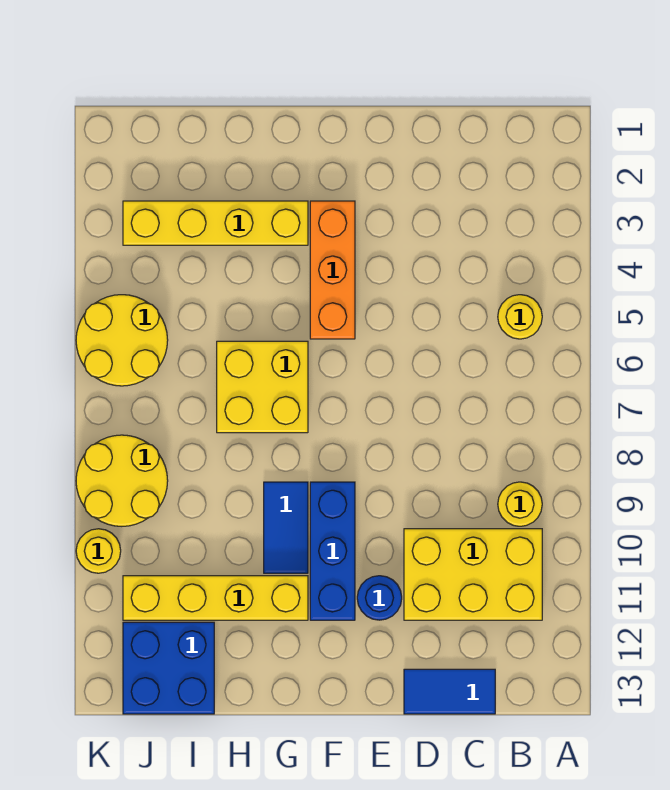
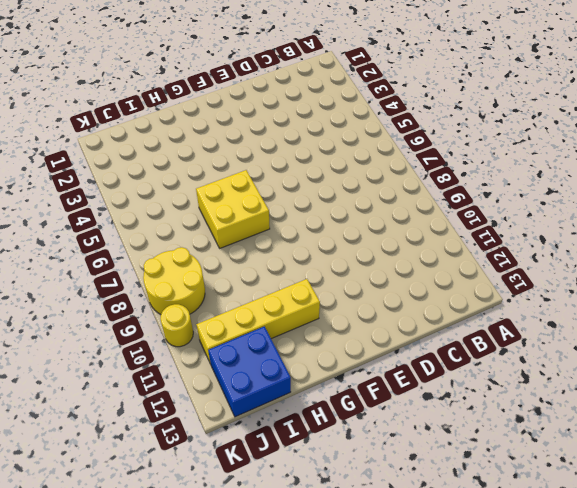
none -> yellow round brick B5 level 1
none -> yellow round brick B9 level 1
none -> yellow brick B10:D11 level 1

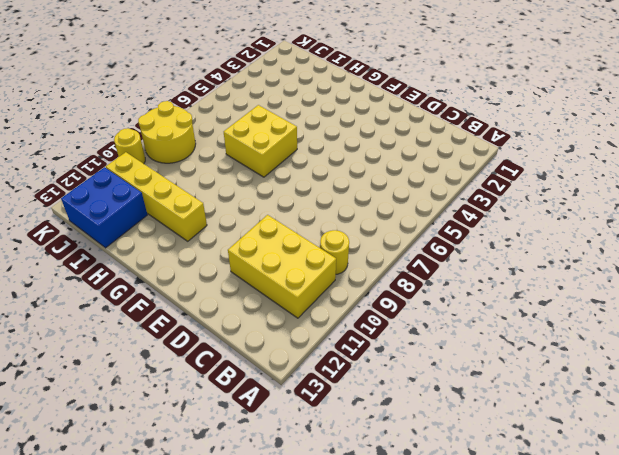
none -> yellow round brick B5 level 1
none -> blue tile C13:D13 level 1
none -> blue round brick E11 level 1

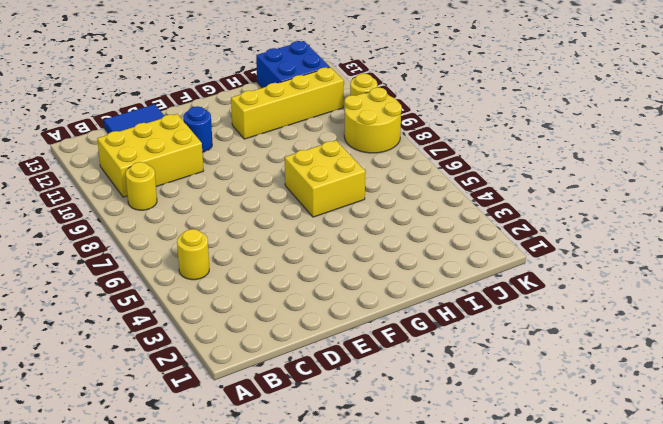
none -> orange brick F3:F5 level 1
none -> blue brick F9:F11 level 1
none -> yellow brick G3:J3 level 1

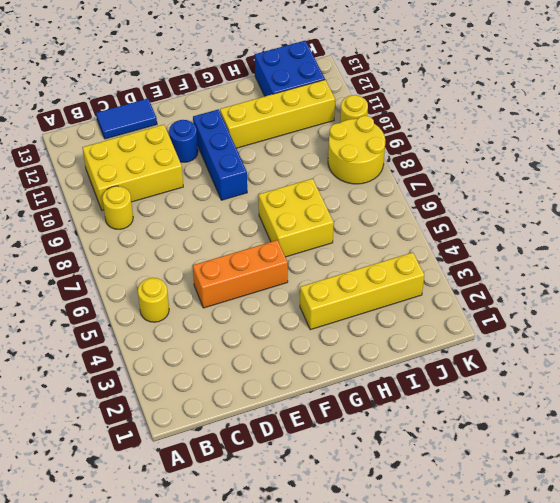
orange brick D5:F5 level 1 -> orange brick F3:F5 level 1
none -> blue tile G9:G10 level 1
none -> yellow round brick J5:K6 level 1

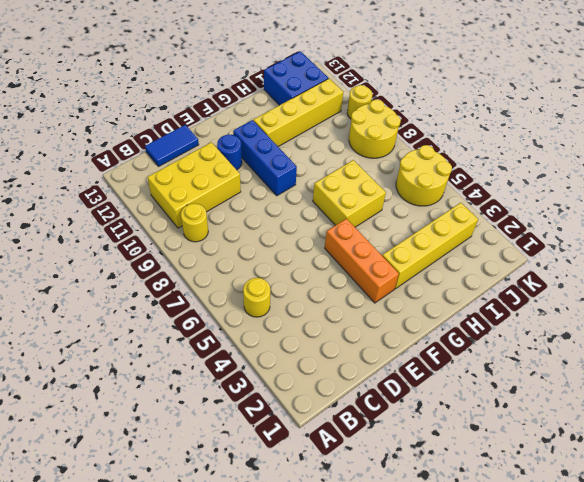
none -> blue tile G9:G10 level 1

